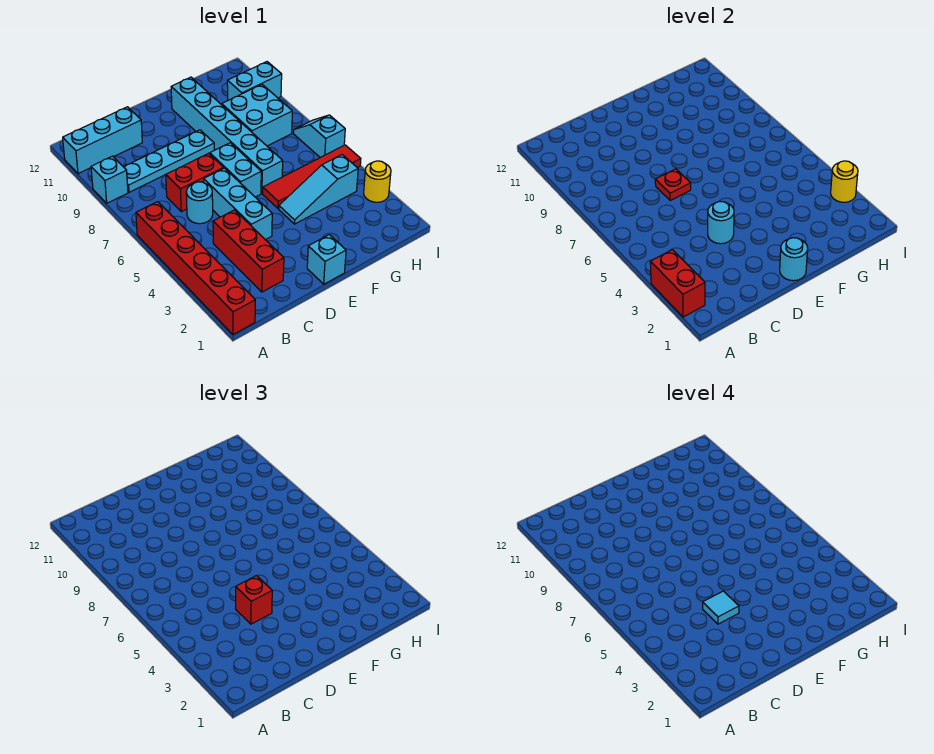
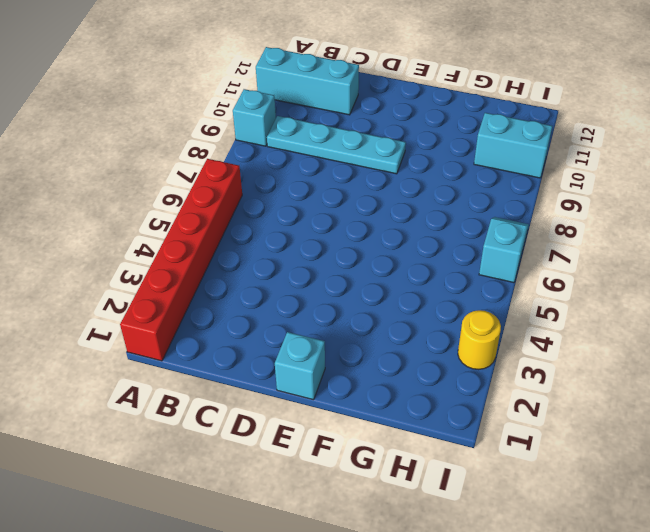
none -> red brick C2:C4 level 1
none -> cyan round brick C6 level 1
none -> red brick C7:D7 level 1

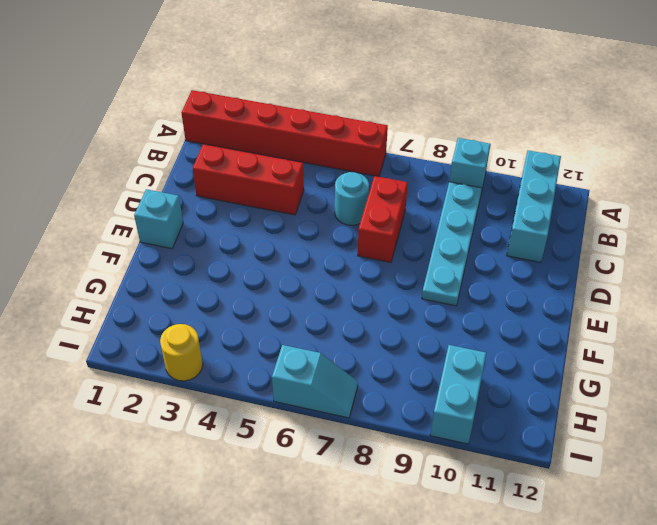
none -> cyan brick D4:D6 level 1
none -> cyan brick E6:E7 level 1
none -> cyan slope F4:H4 level 1 top H

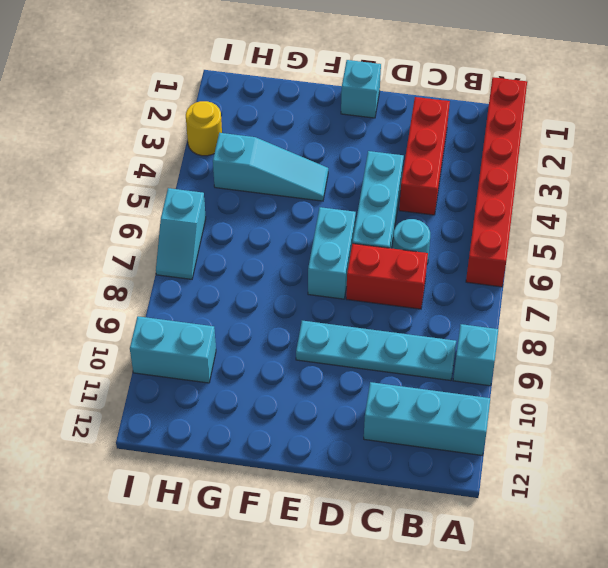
none -> red tile F5:I5 level 1
none -> cyan brick F6:F11 level 1
none -> cyan brick G8:H9 level 1

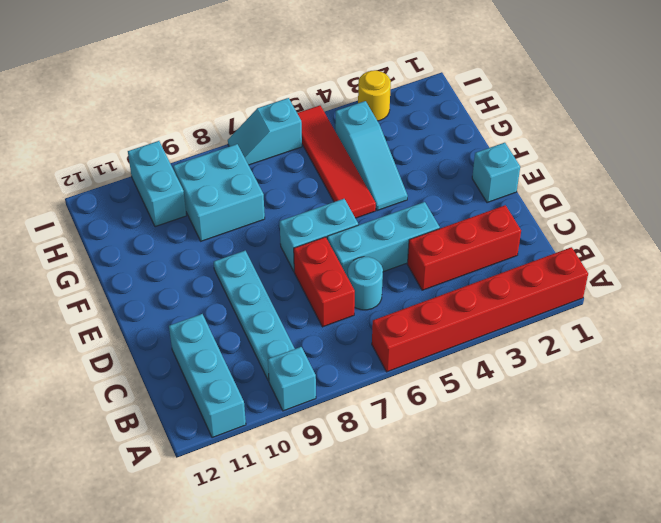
none -> cyan brick F6:F11 level 1
none -> red brick A2:A3 level 2
none -> cyan round brick D4 level 2

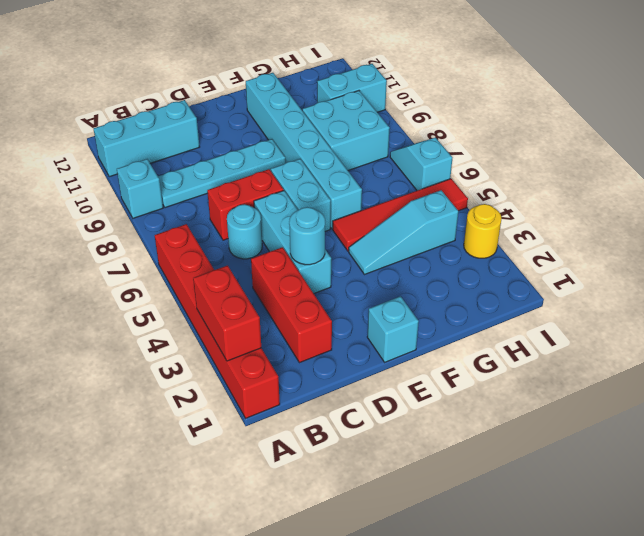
none -> red plate D7 level 2
none -> cyan round brick E1 level 2
none -> yellow round brick I3 level 2

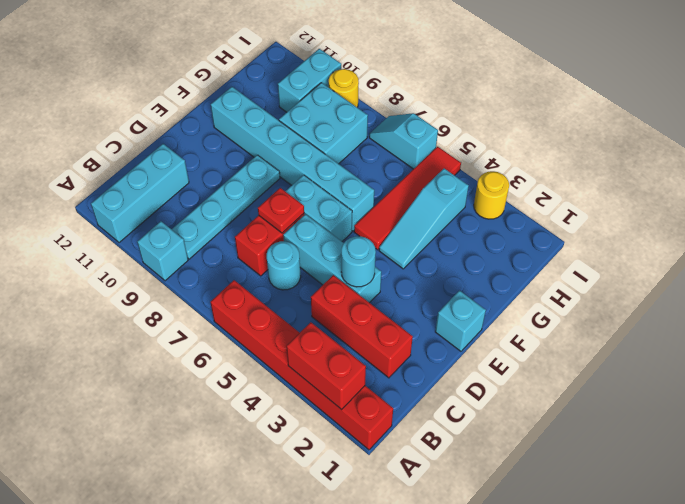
yellow round brick I9 level 1 -> yellow round brick I3 level 2
none -> cyan round brick E1 level 2
none -> red brick D4 level 3
none -> cyan tile D4 level 4

